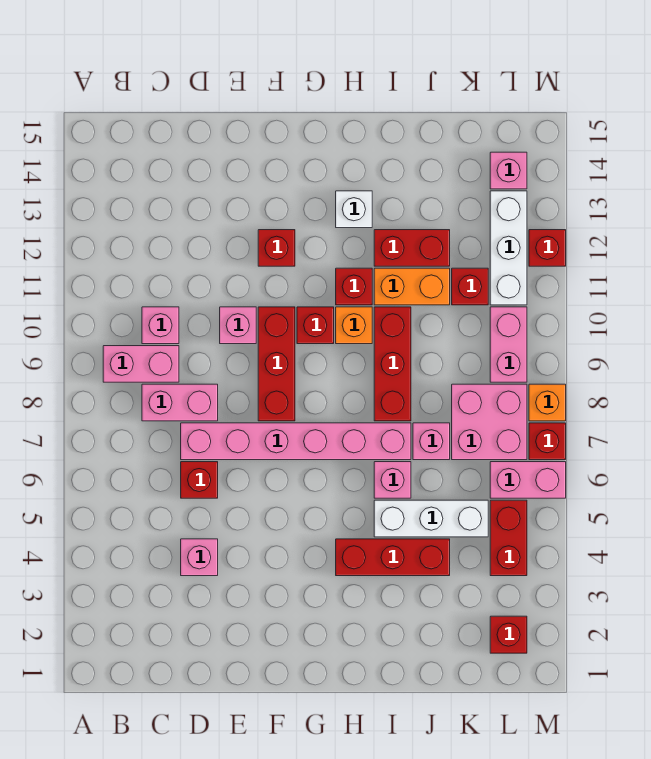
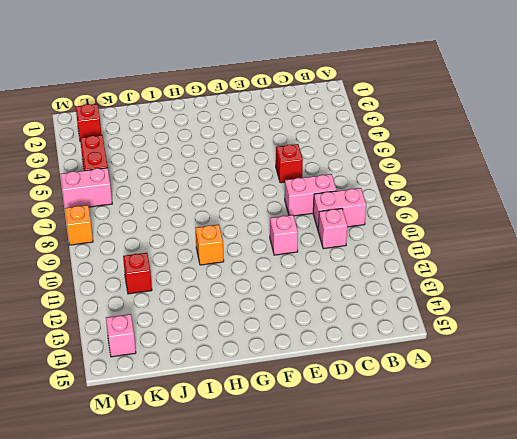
none -> pink brick D4 level 1
none -> pink brick D7:I7 level 1
none -> red brick F8:F10 level 1
none -> red brick F12 level 1

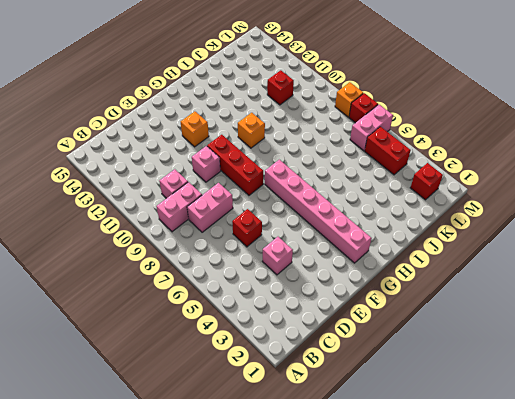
orange brick F12 level 1 -> red brick F12 level 1
pink brick G2:G7 level 1 -> pink brick D7:I7 level 1
none -> red brick G10 level 1
none -> red brick H4:J4 level 1
none -> red brick H11 level 1
none -> white brick H13 level 1

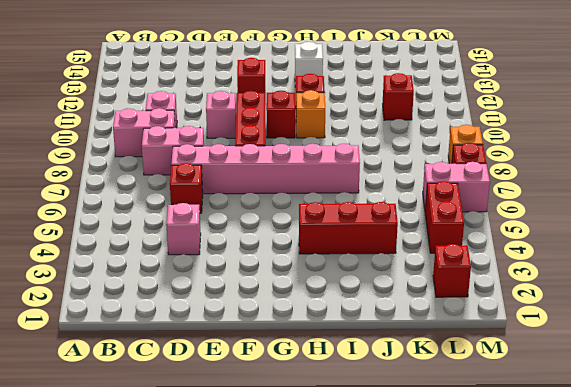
none -> white brick I5:K5 level 1
none -> pink brick I6 level 1
none -> red brick I8:I10 level 1
none -> orange brick I11:J11 level 1

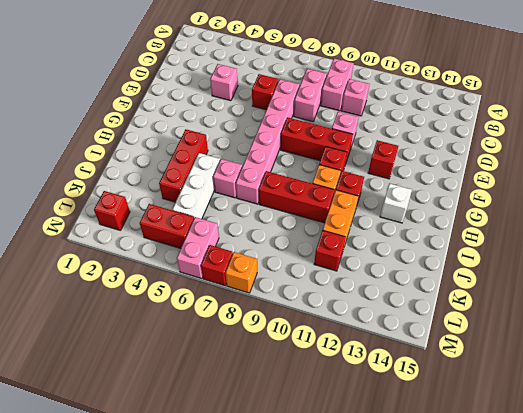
none -> red brick I12:J12 level 1
none -> pink brick J7 level 1
none -> pink brick K7:L8 level 1
none -> pink brick L9:L10 level 1

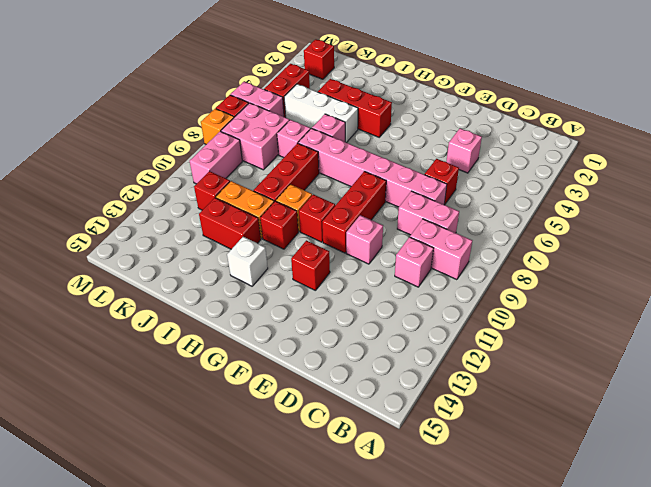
none -> white brick L11:L13 level 1
none -> pink brick L14 level 1
none -> red brick M12 level 1

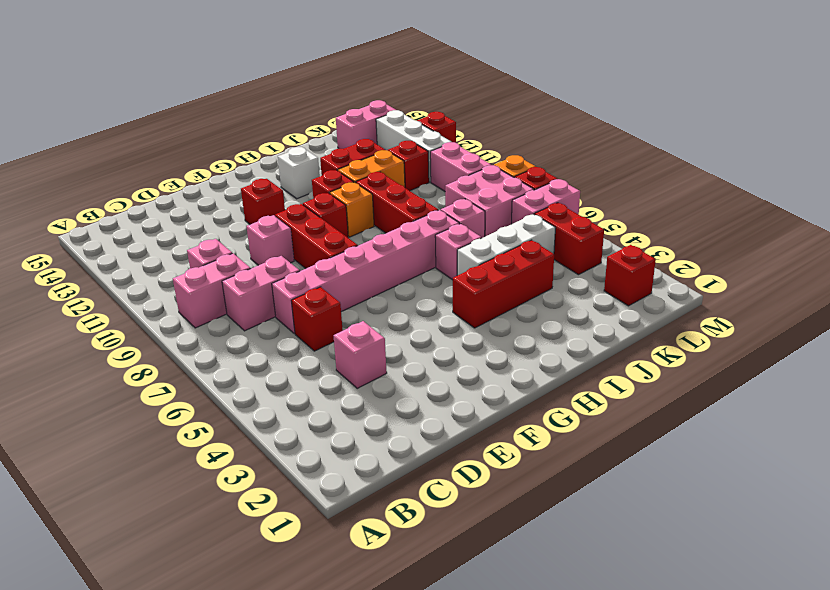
pink brick K14:L14 level 1 -> pink brick L14 level 1

